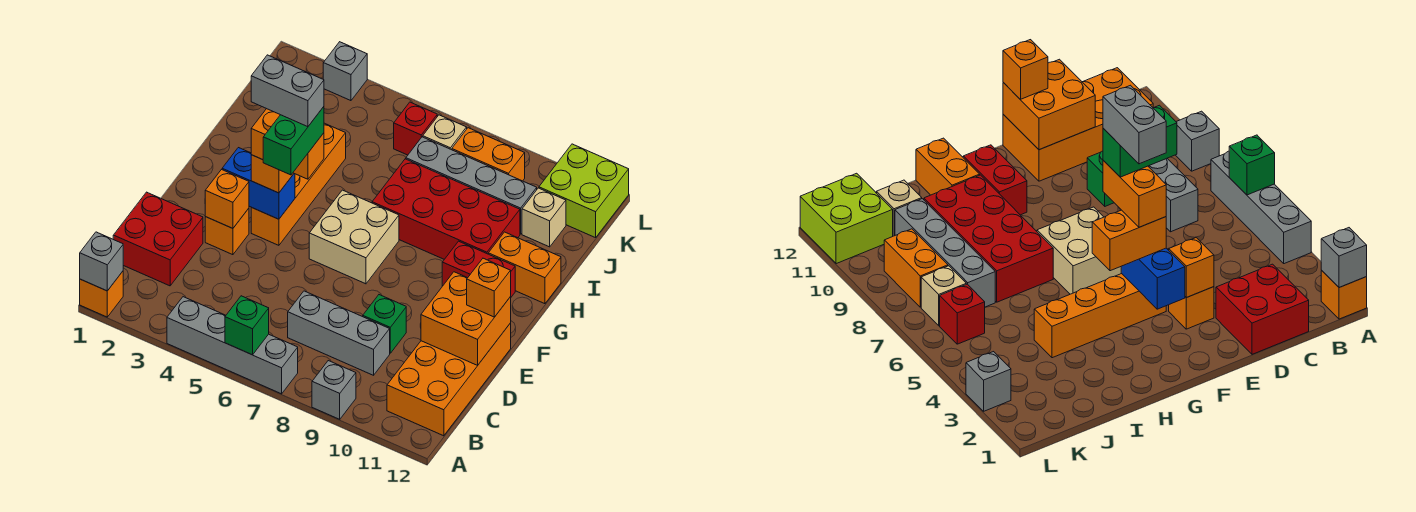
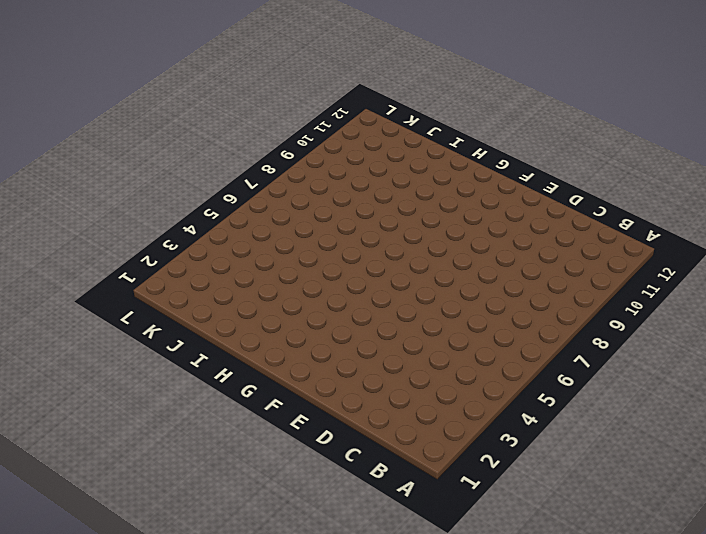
none -> orange brick A1 level 1
none -> grey brick A4:A7 level 1
none -> grey brick A9 level 1
none -> orange brick B11:E12 level 1

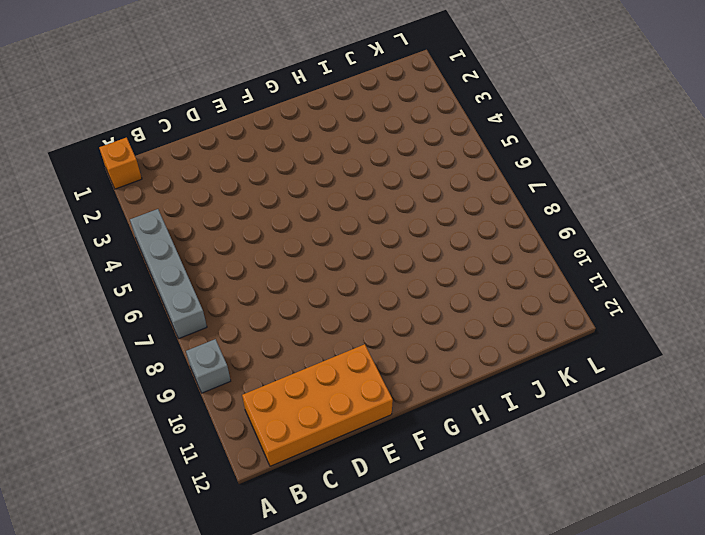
none -> red brick C1:D2 level 1
none -> grey brick C7:C9 level 1
none -> green brick D9 level 1
none -> orange brick E3 level 1

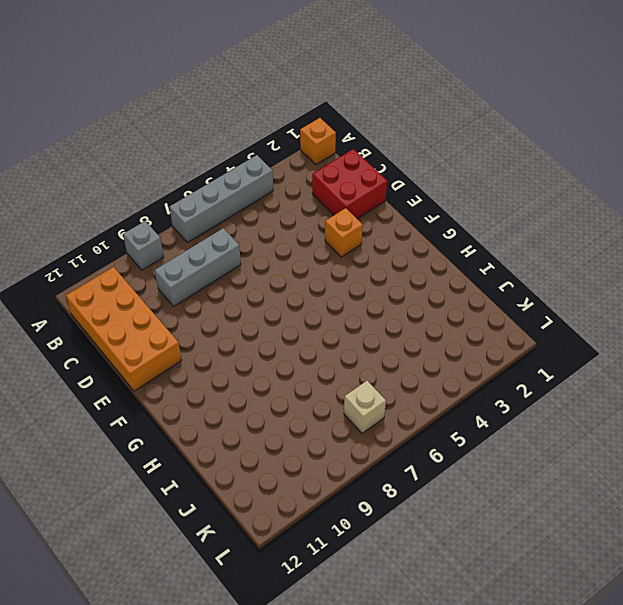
none -> green brick D9 level 1
none -> orange brick F4:I4 level 1
none -> tan brick F6:G7 level 1
none -> red brick G10:G11 level 1

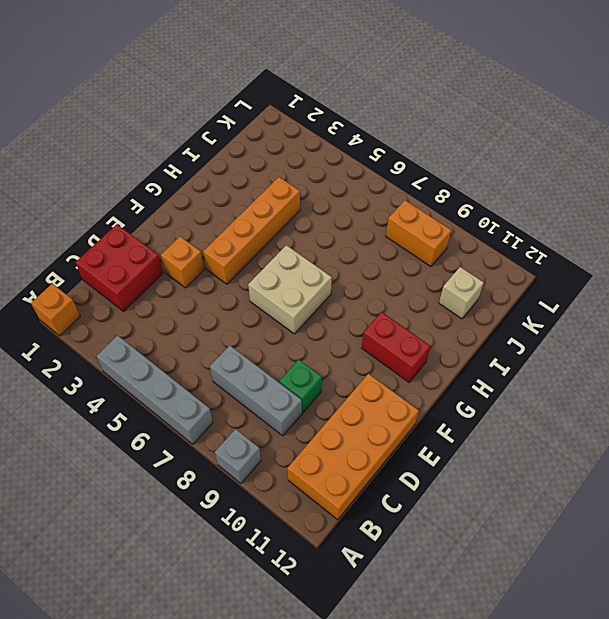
none -> red brick H7:I10 level 1
none -> orange brick H11:H12 level 1
none -> grey brick J7:J10 level 1
none -> red brick K6 level 1

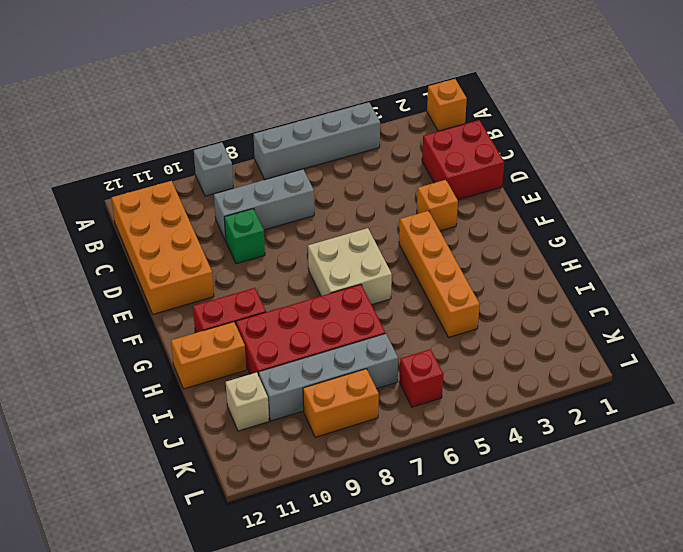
none -> tan brick K7 level 1
none -> lime brick K11:L12 level 1
none -> grey brick L3 level 1
none -> grey brick A1 level 2

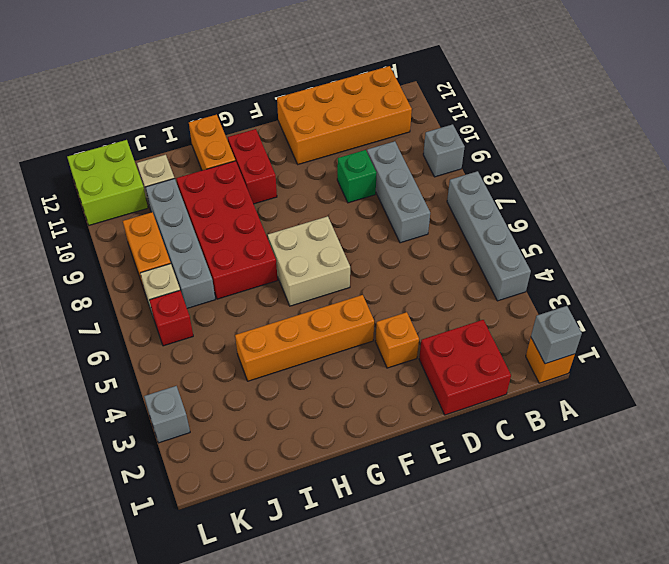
none -> green brick A6 level 2
none -> orange brick D11:E12 level 2
none -> orange brick E3 level 2
none -> blue brick F3:F4 level 2

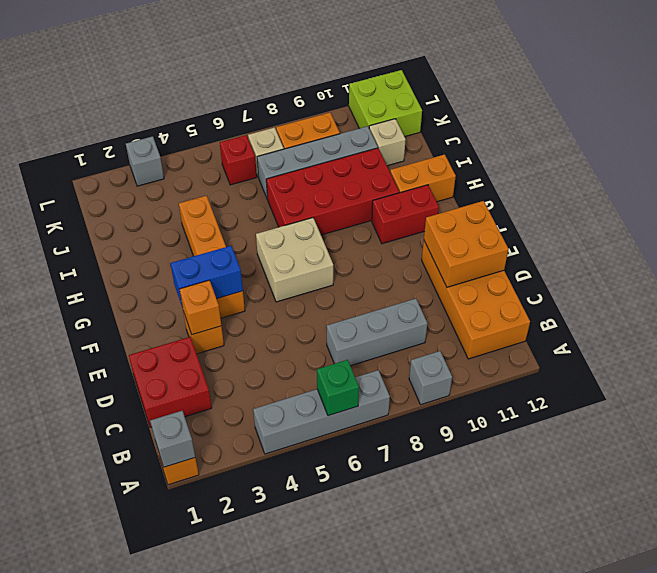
none -> green brick D9 level 1
none -> orange brick E12 level 3
none -> orange brick F4:G4 level 3
none -> orange brick F4:F5 level 4

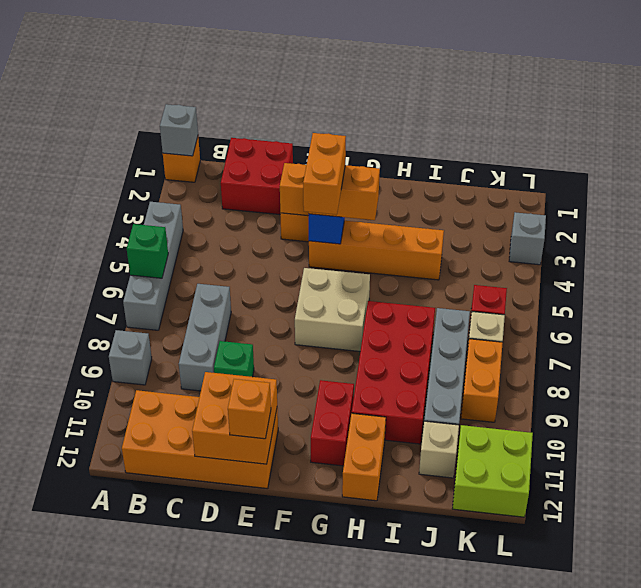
none -> green brick E5:F5 level 5
none -> grey brick F4:F5 level 6

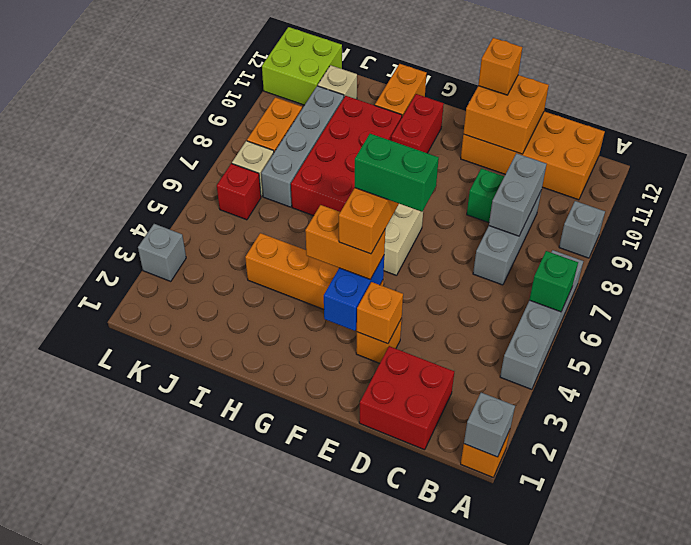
grey brick C8:C9 level 2 -> grey brick F4:F5 level 6

